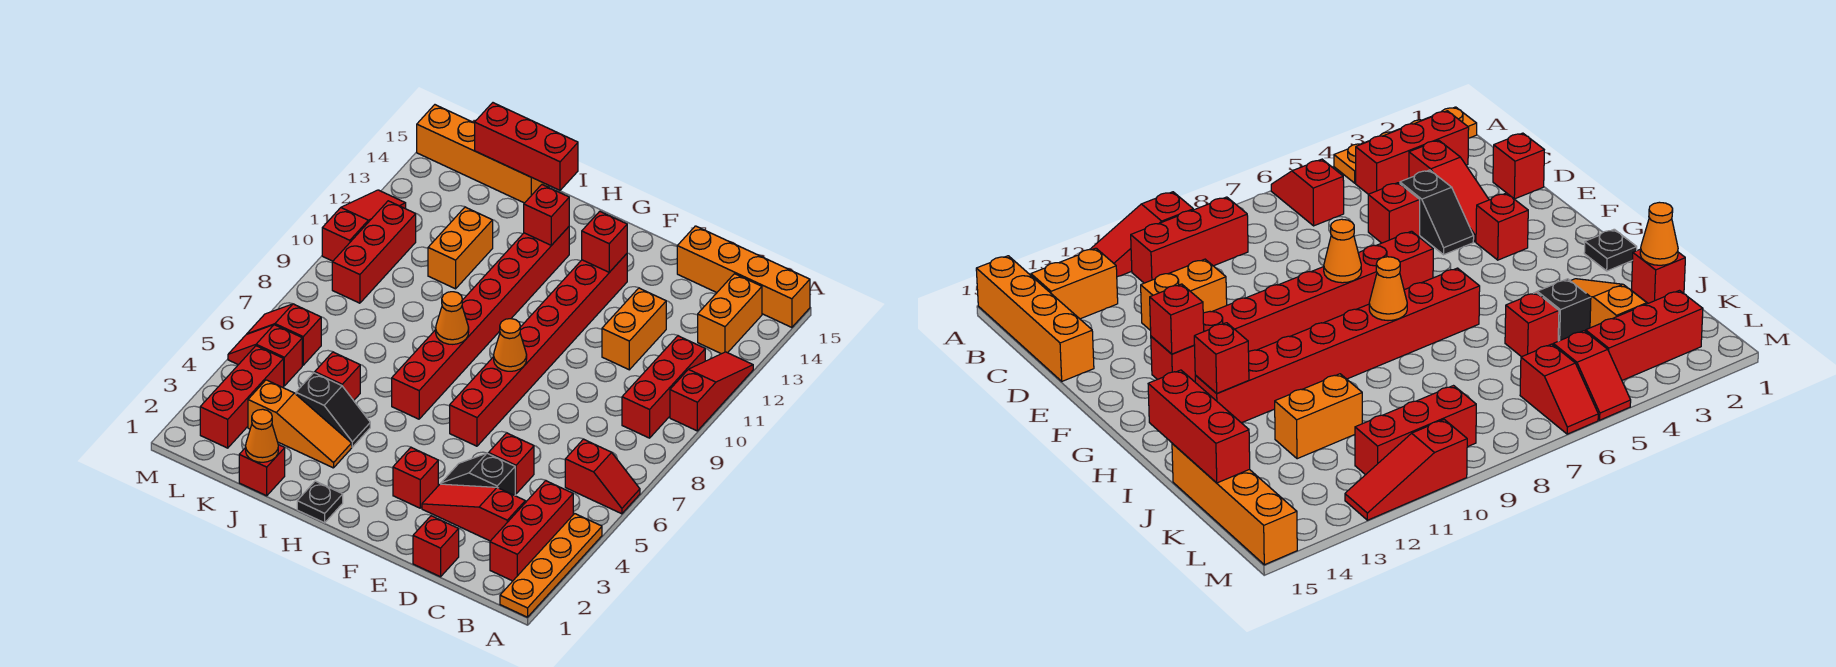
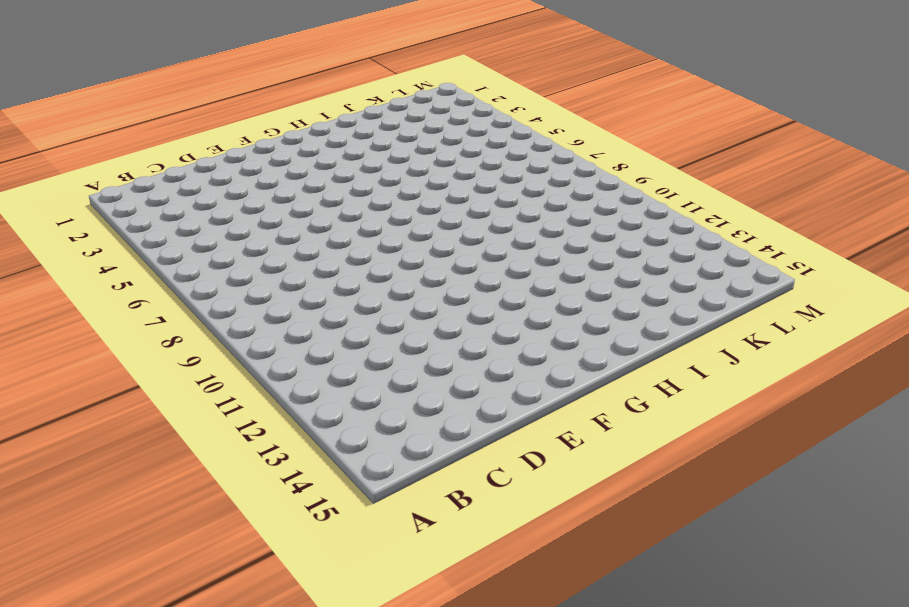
none -> orange plate A1:A4 level 1
none -> red slope A6:B6 level 1 top B
none -> red slope A10:A12 level 1 top 10
none -> orange brick A15:D15 level 1

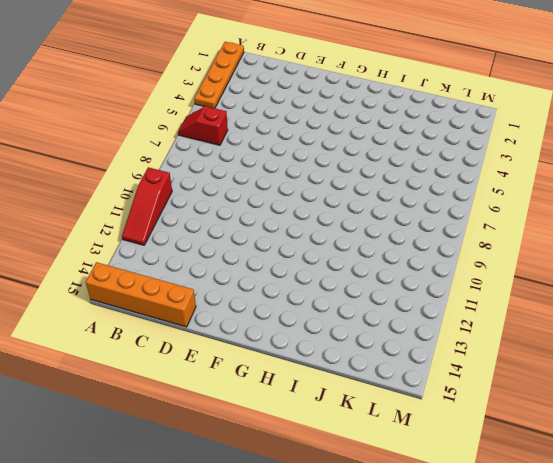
none -> red brick B2:B4 level 1
none -> red brick B9:B11 level 1
none -> orange brick B13:B14 level 1
none -> red slope C3:E3 level 1 top C

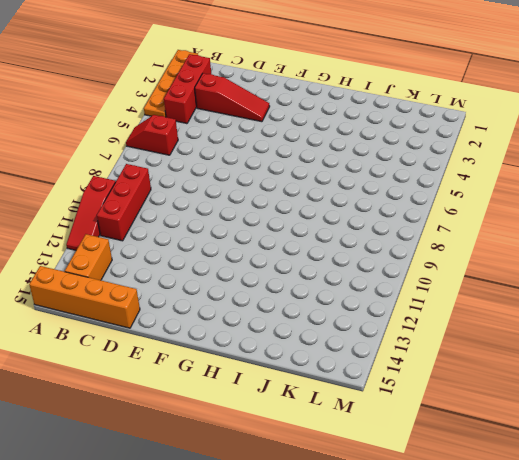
none -> red brick D1 level 1
none -> black slope D4:E4 level 1 top D
none -> red brick D5 level 1
none -> orange brick D11:D12 level 1

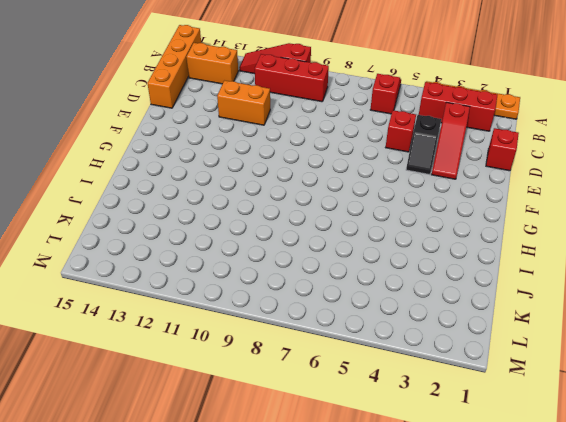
none -> red brick F3 level 1
none -> red brick F6:F13 level 1
none -> black plate H1 level 1
none -> red brick H6:H13 level 1

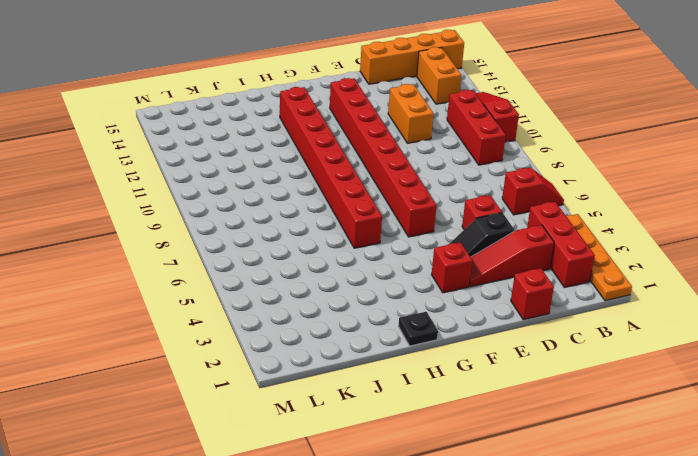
none -> orange slope I3:K3 level 1 top K
none -> black slope I4:J4 level 1 top J
none -> red brick J1 level 1
none -> red brick J5 level 1

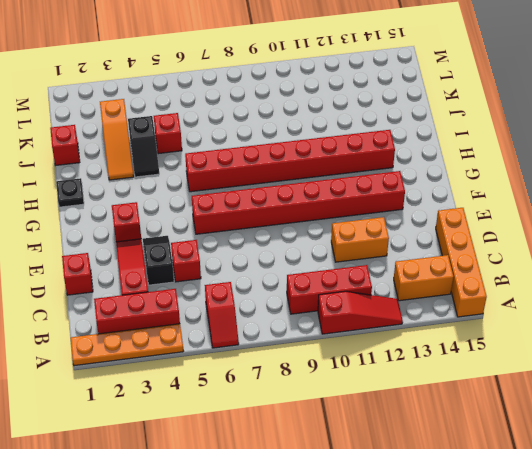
none -> orange brick J11:J12 level 1
none -> orange brick J15:M15 level 1
none -> red brick L2:L4 level 1
none -> red slope L5:M5 level 1 top L

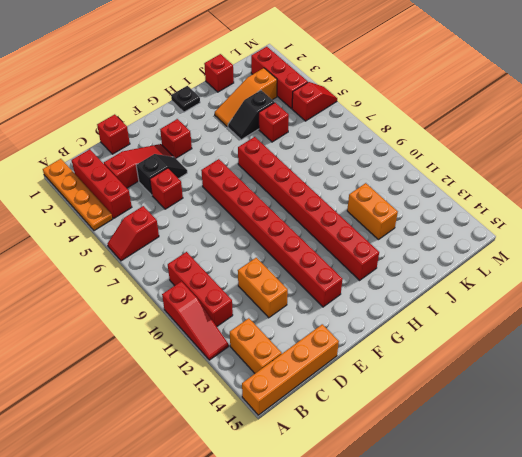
none -> orange brick J15:M15 level 1
none -> red slope L6:M6 level 1 top L
none -> red brick L9:L11 level 1
none -> red slope M10:M12 level 1 top 10

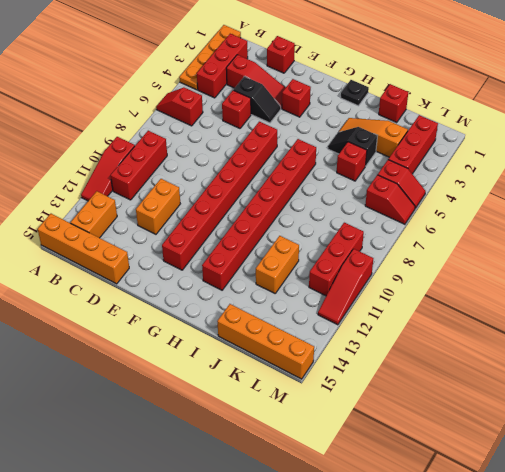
none -> orange cone F8 level 2
none -> red brick F13 level 2
none -> orange cone H8 level 2
none -> red brick H13 level 2

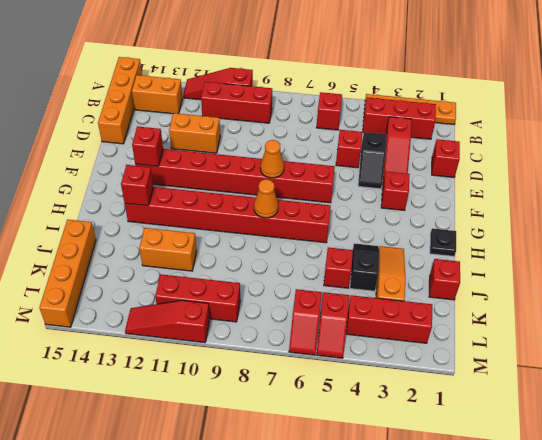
none -> red brick I15:K15 level 2
none -> orange cone J1 level 2

